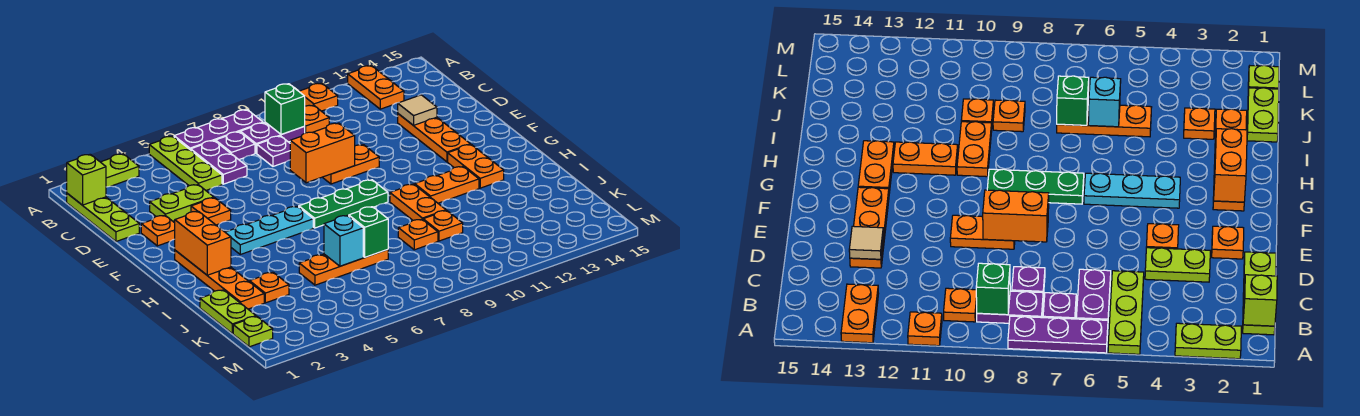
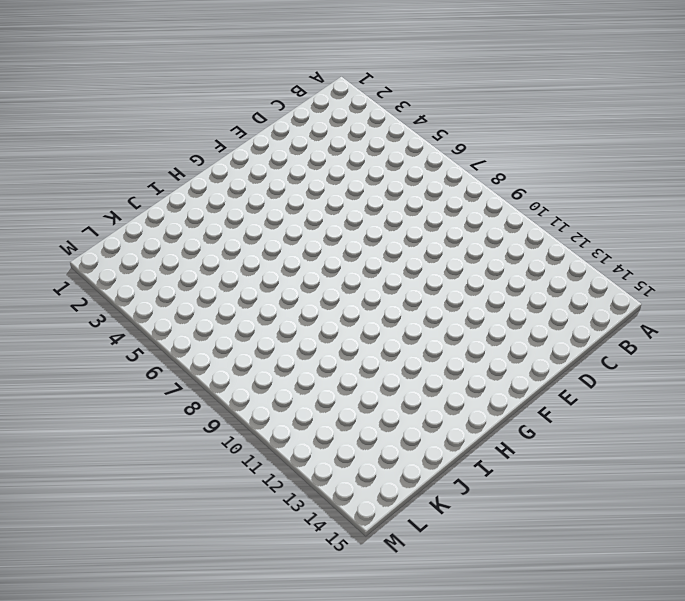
none -> lime plate A2:A3 level 1
none -> lime plate A5:C5 level 1
none -> purple plate A6:A8 level 1
none -> orange plate A11 level 1

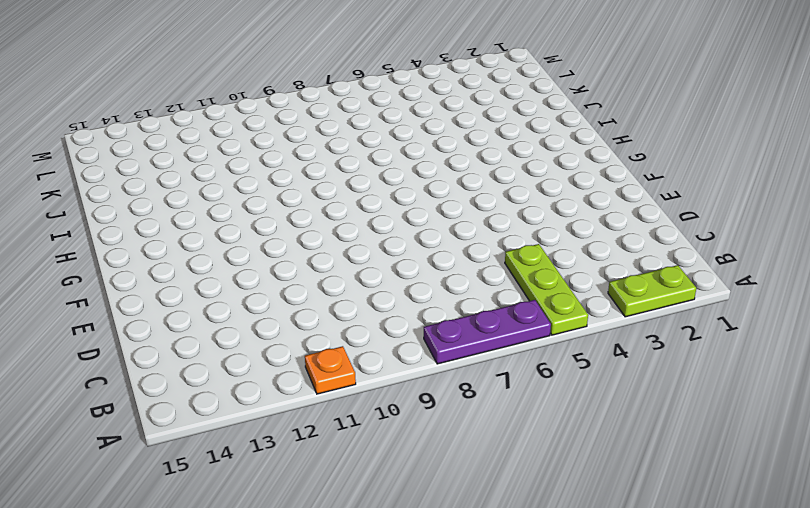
none -> orange plate A13:B13 level 1
none -> lime plate B1:D1 level 1
none -> purple plate B6:C6 level 1
none -> purple plate B7 level 1

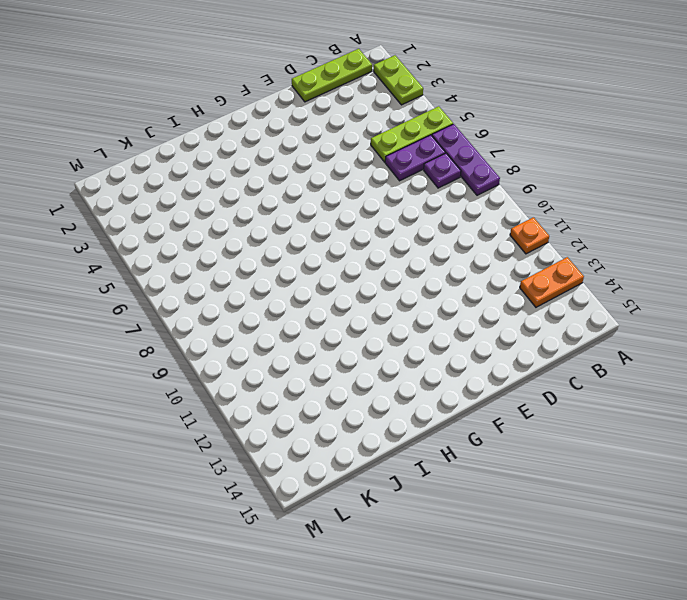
none -> purple plate B8:B9 level 1
none -> orange plate B10 level 1
none -> purple plate C8 level 1
none -> lime plate D3:D4 level 1

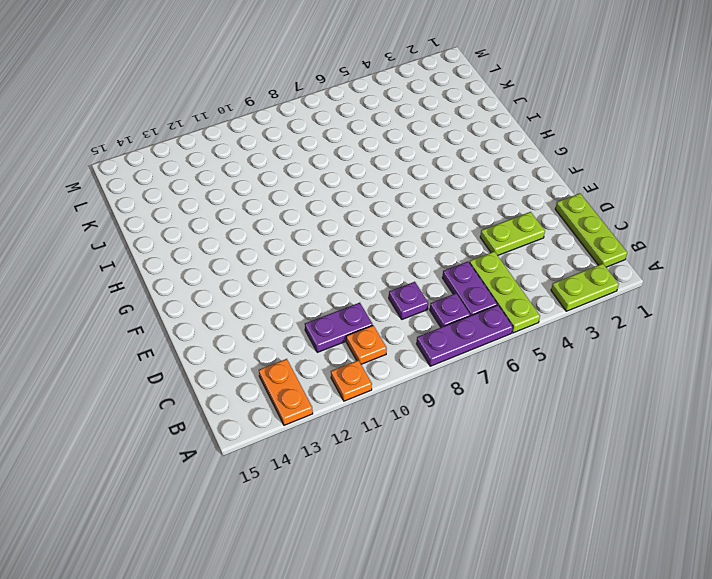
purple plate C10:C11 level 1 -> purple plate B8:B9 level 1
none -> orange plate D13:F13 level 1
none -> orange plate E2 level 1
none -> orange plate E4 level 1
none -> orange plate E9:E10 level 1

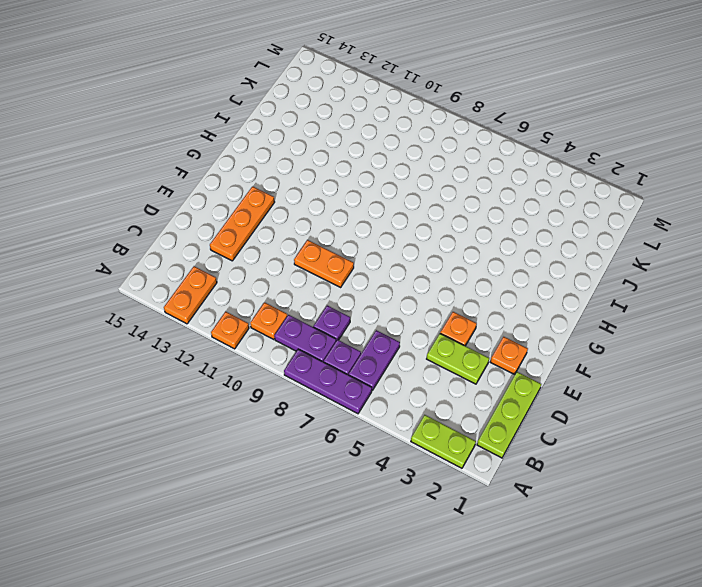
none -> lime plate A5:C5 level 1
none -> orange plate G2:J2 level 1
none -> cyan plate G4:G6 level 1
none -> green plate G7:G9 level 1

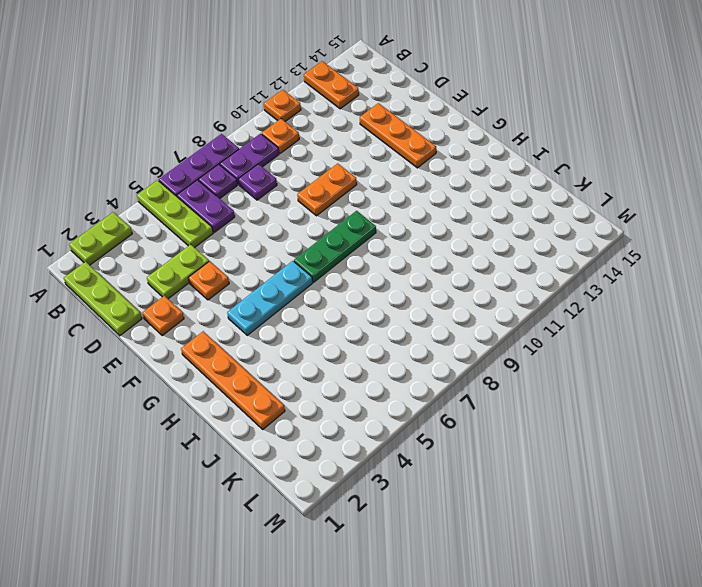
none -> orange plate G13:H13 level 1
none -> orange plate H10:I10 level 1
none -> orange plate H11:H12 level 1
none -> lime plate J1:K1 level 1

